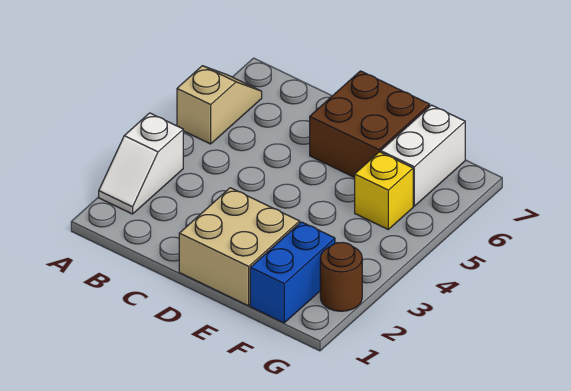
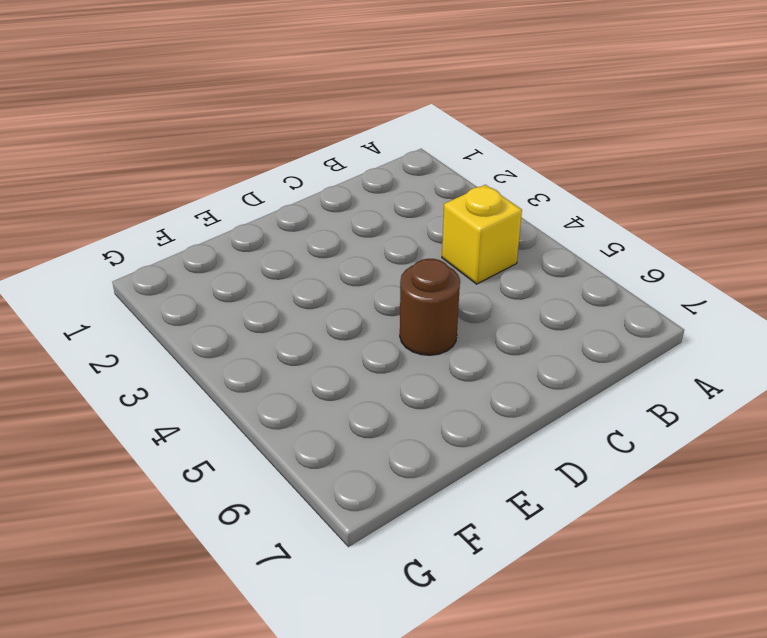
yellow brick B4 level 1 -> yellow brick F5 level 1
brown round brick D5 level 1 -> brown round brick G2 level 1
none -> white slope A2:A3 level 1 top 3
none -> tan slope A5:A6 level 1 top 5

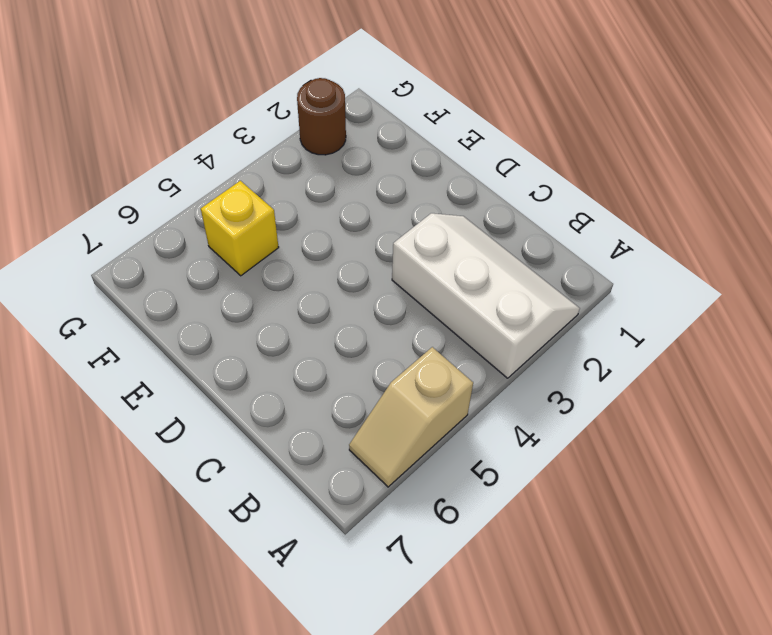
white slope A2:C3 level 1 top 3 -> white slope A2:A3 level 1 top 3
none -> tan brick D1:E2 level 1
none -> brown brick D6:E7 level 1

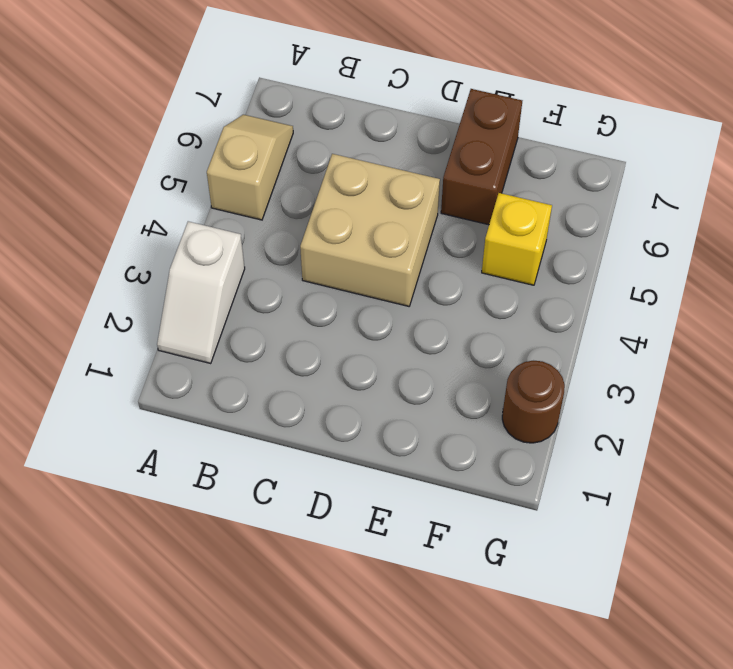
tan brick C4:D5 level 1 -> tan brick D1:E2 level 1
brown brick E6:E7 level 1 -> brown brick D6:E7 level 1
none -> blue brick F1:F2 level 1
none -> white brick F6:F7 level 1

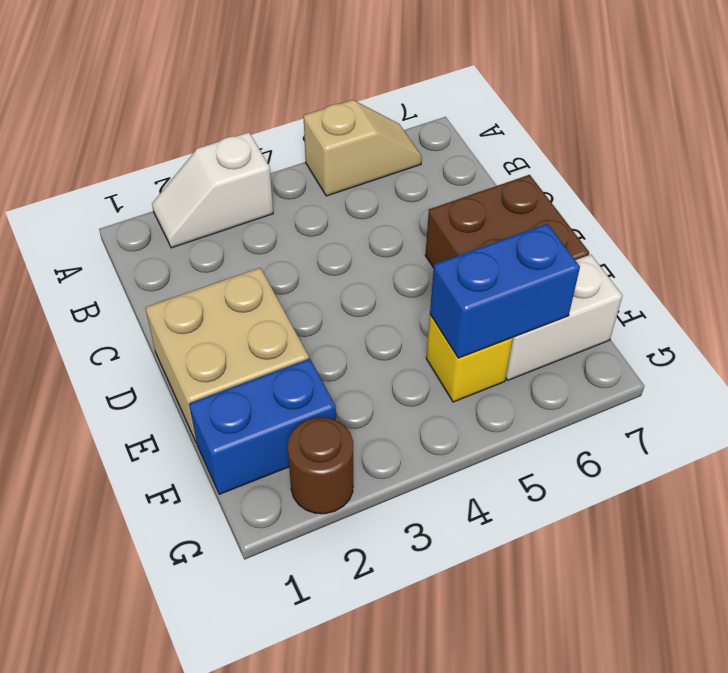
blue brick F5:F6 level 2 -> none

